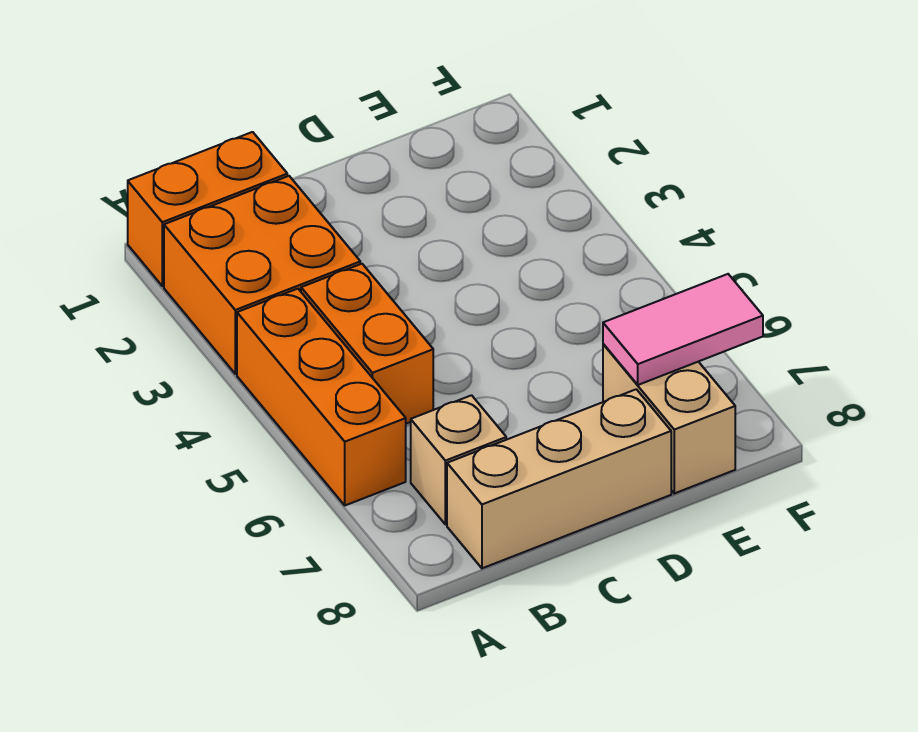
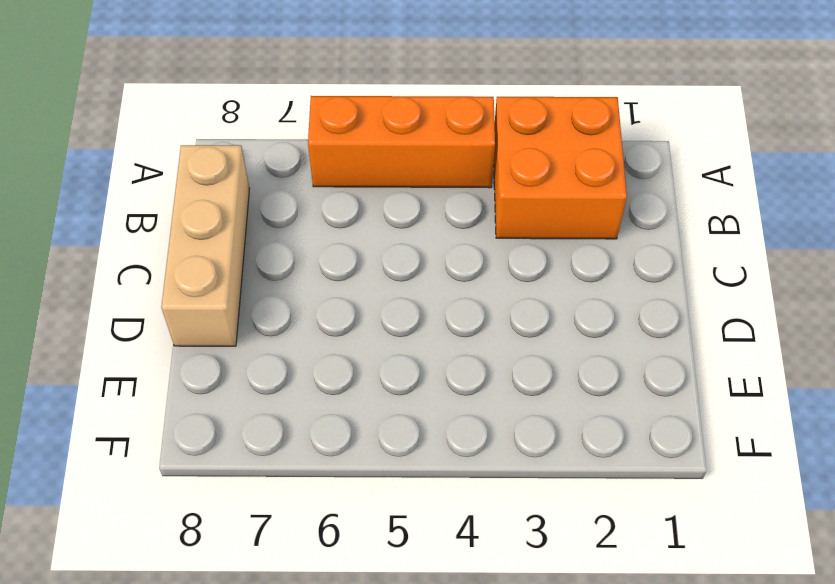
none -> orange brick A1:B1 level 1
none -> orange brick B4:B5 level 1

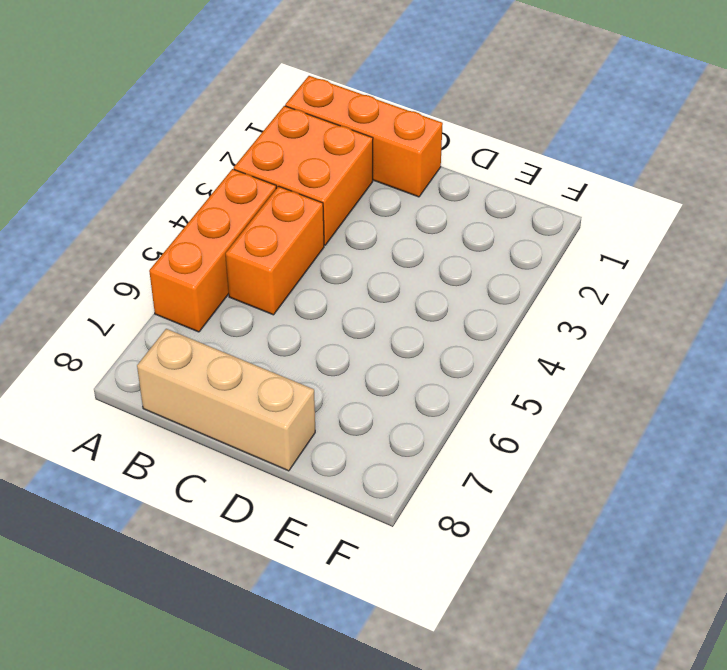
orange brick A1:C1 level 1 -> orange brick A1:B1 level 1
none -> tan brick B7 level 1
none -> tan brick E7:E8 level 1

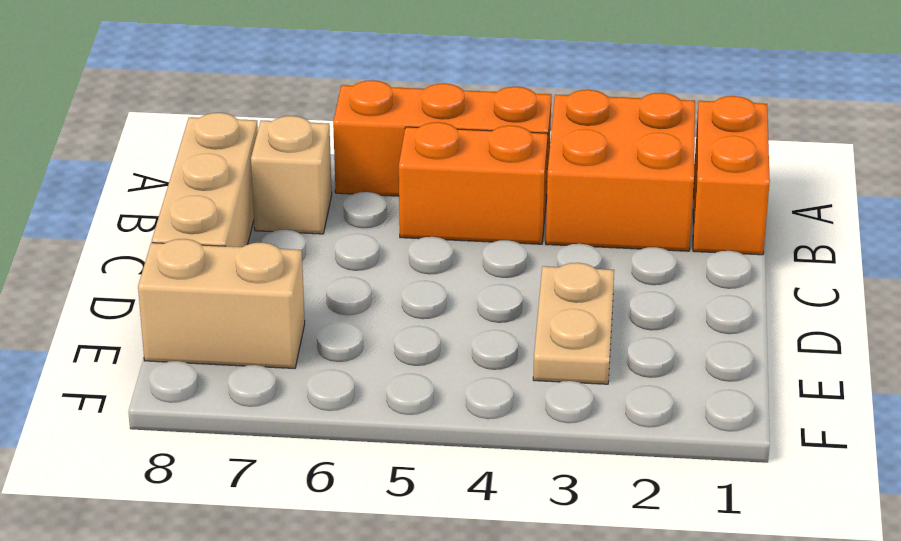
tan plate D3:E3 level 1 -> none
none -> pink tile E7:F7 level 2

